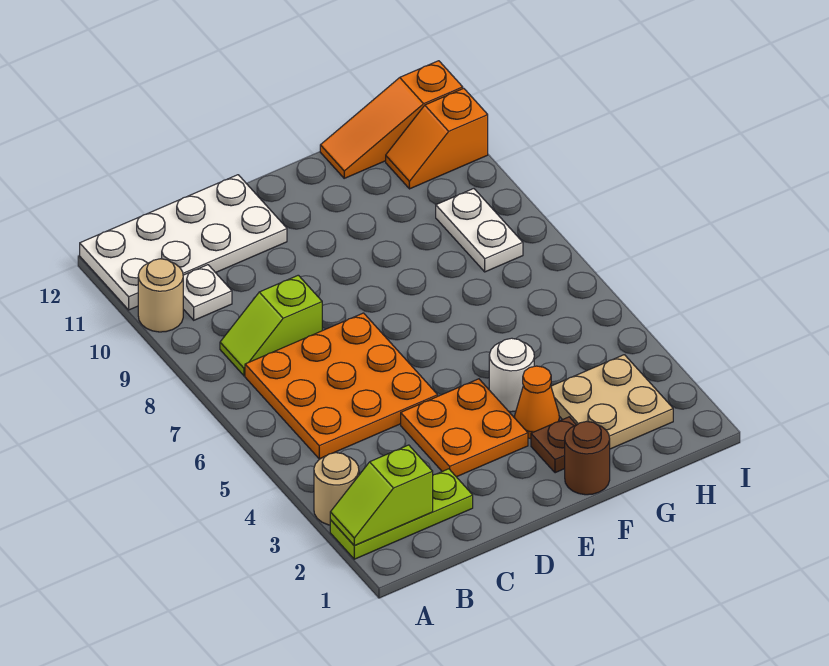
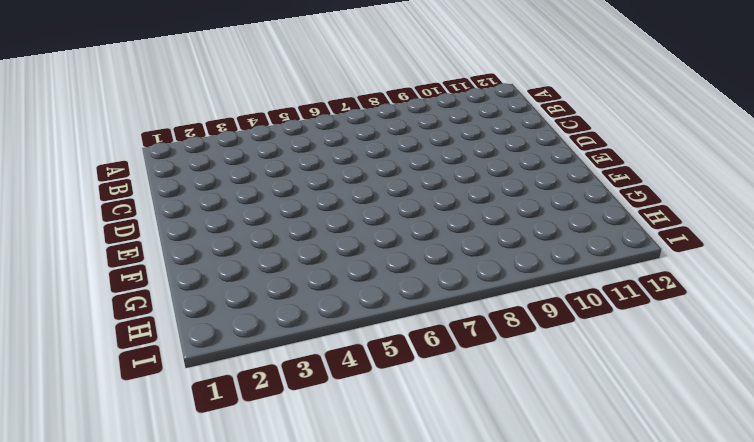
none -> lime plate A2:C2 level 1
none -> tan round brick A3 level 1
none -> tan round brick A10 level 1

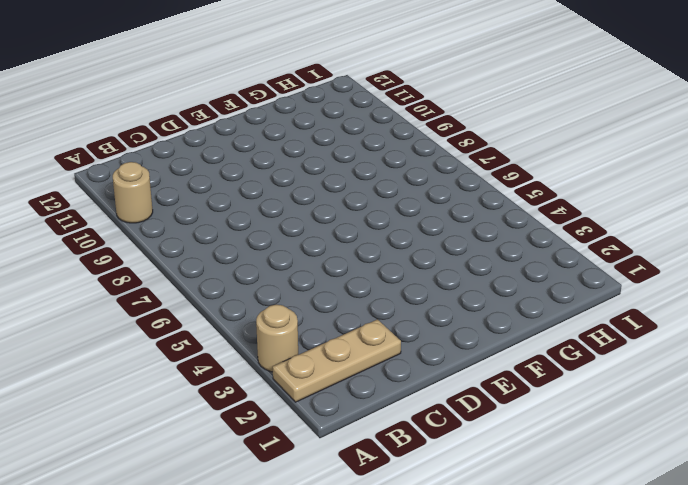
tan plate A2:C2 level 1 -> lime plate A2:C2 level 1
none -> white plate A11:D12 level 1
none -> orange plate B5:D7 level 1
none -> lime slope B8:C8 level 1 top C

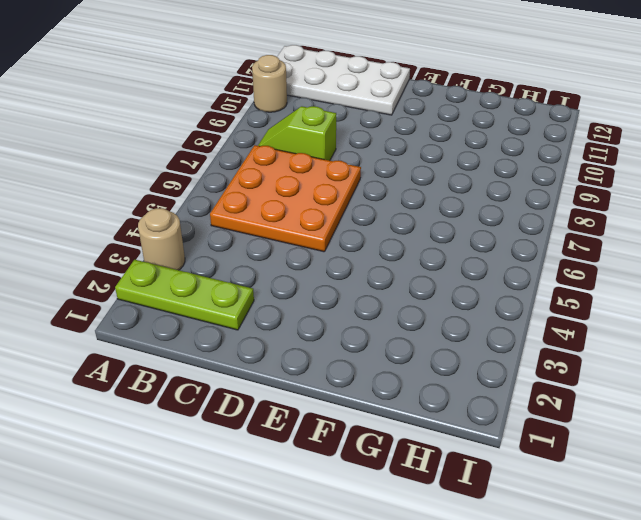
none -> white plate B10 level 1
none -> orange plate D3:E4 level 1
none -> brown round brick F1 level 1

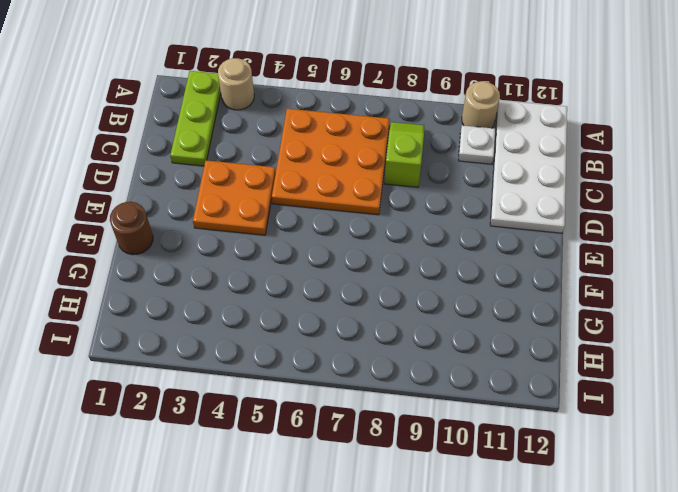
none -> brown plate F2 level 1
none -> orange cone F3 level 1
none -> white round brick F4 level 1

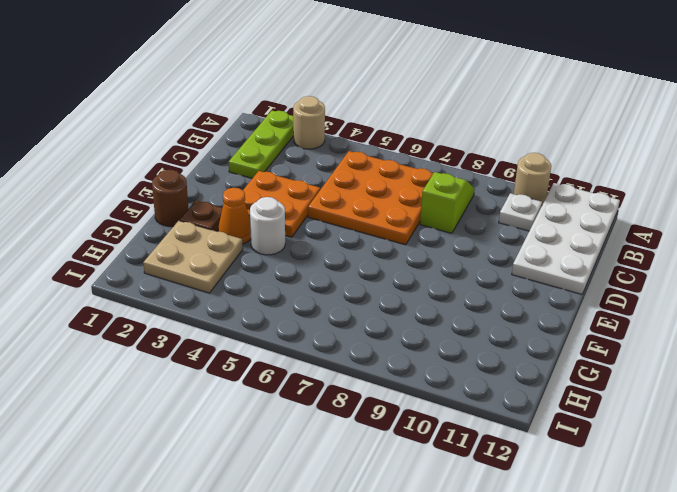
none -> orange slope G12:I12 level 1 top I
none -> white plate H8:H9 level 1
none -> orange slope H11:I11 level 1 top I

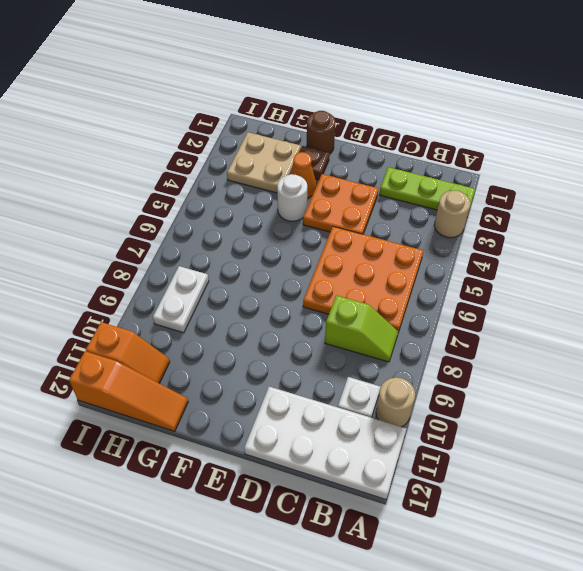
none -> lime slope A2:B2 level 2 top B

